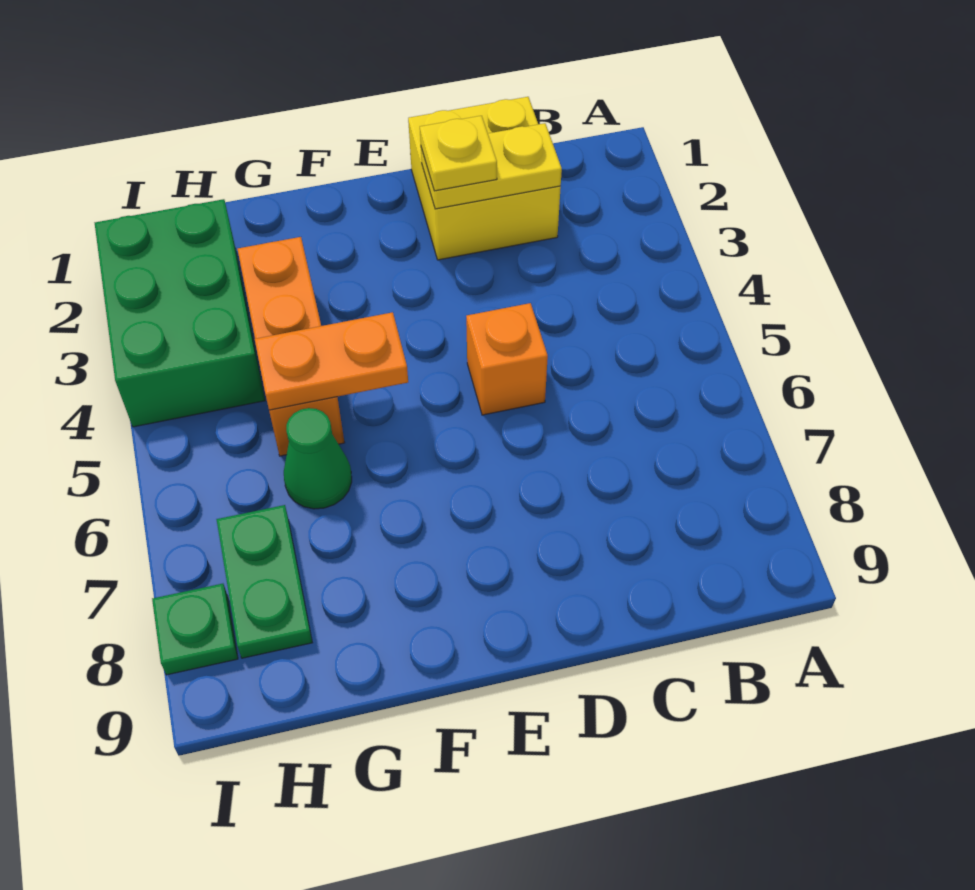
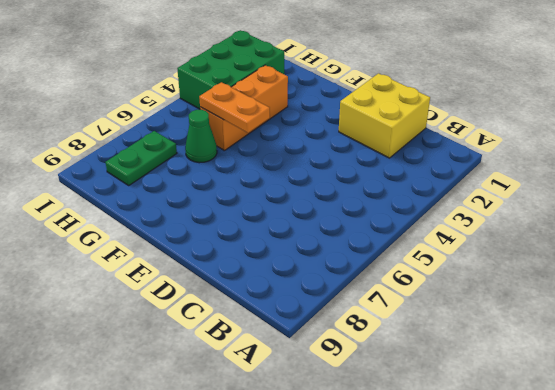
none -> orange brick D5 level 1
none -> green plate I8 level 1

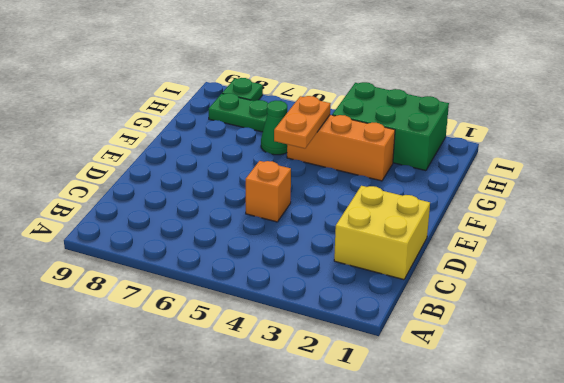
none -> yellow plate C2:D2 level 2
none -> yellow plate D2 level 3

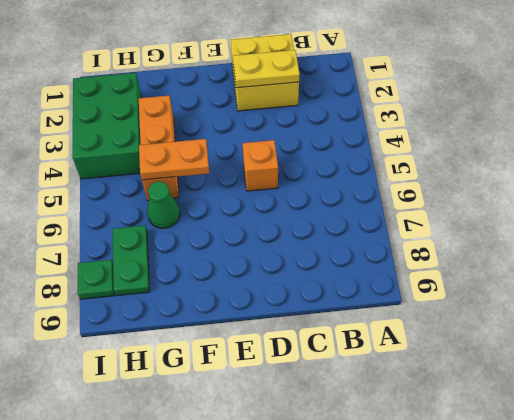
none -> yellow plate D2 level 3

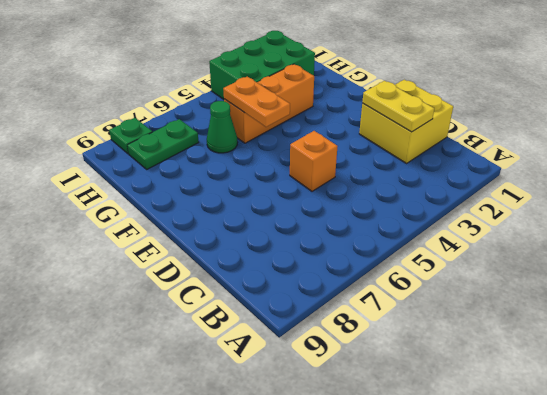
none -> yellow plate D2 level 3

